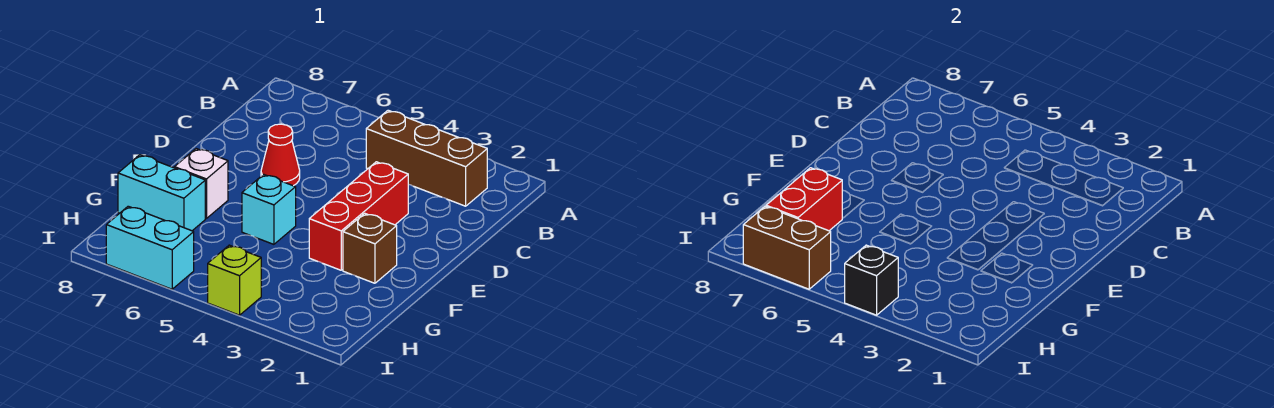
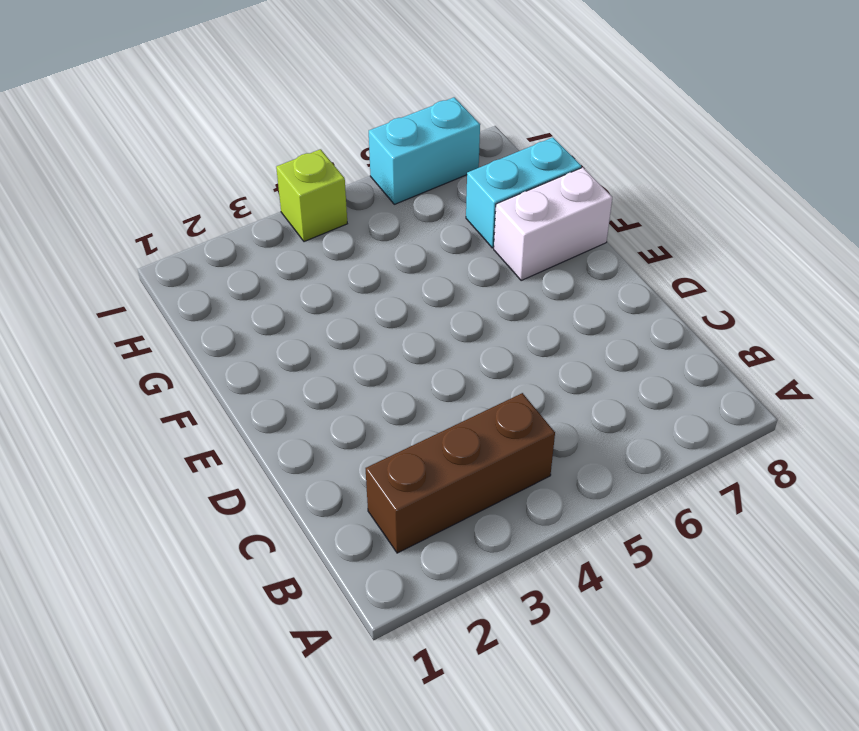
white brick F7:F8 level 1 -> white brick F7 level 1
none -> red brick D3:F3 level 1
none -> red cone D6 level 1
none -> brown brick F2 level 1

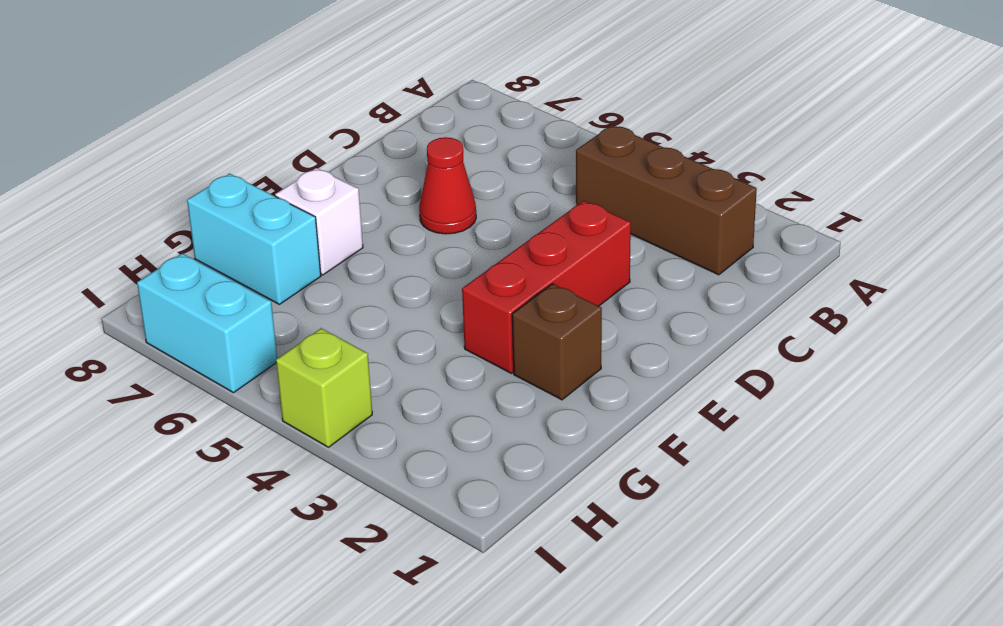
none -> cyan brick F5 level 1
none -> red brick G7:H7 level 2
none -> black brick I4 level 2

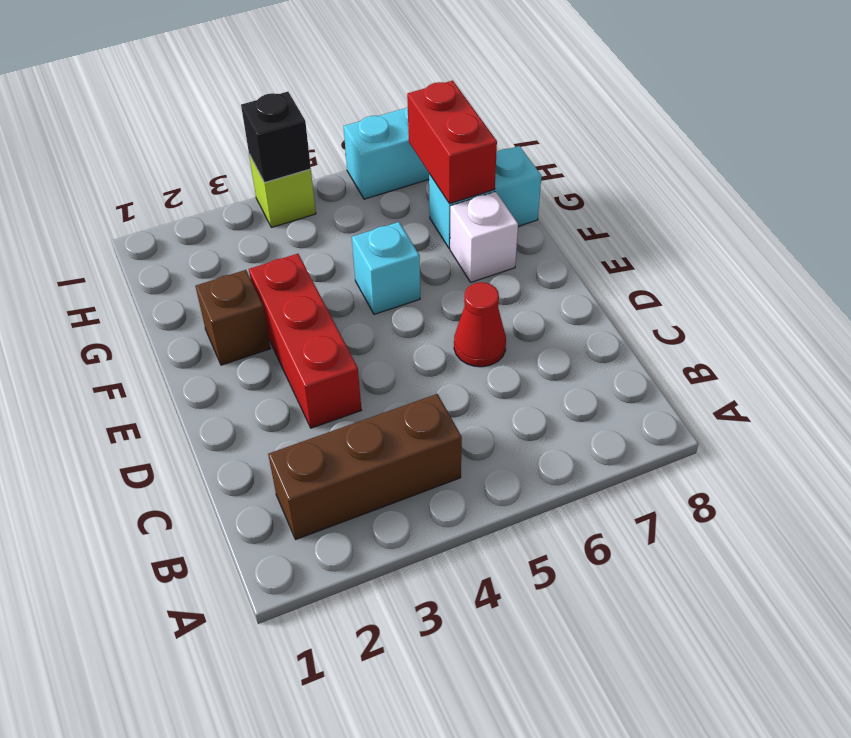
none -> brown brick I6:I7 level 2

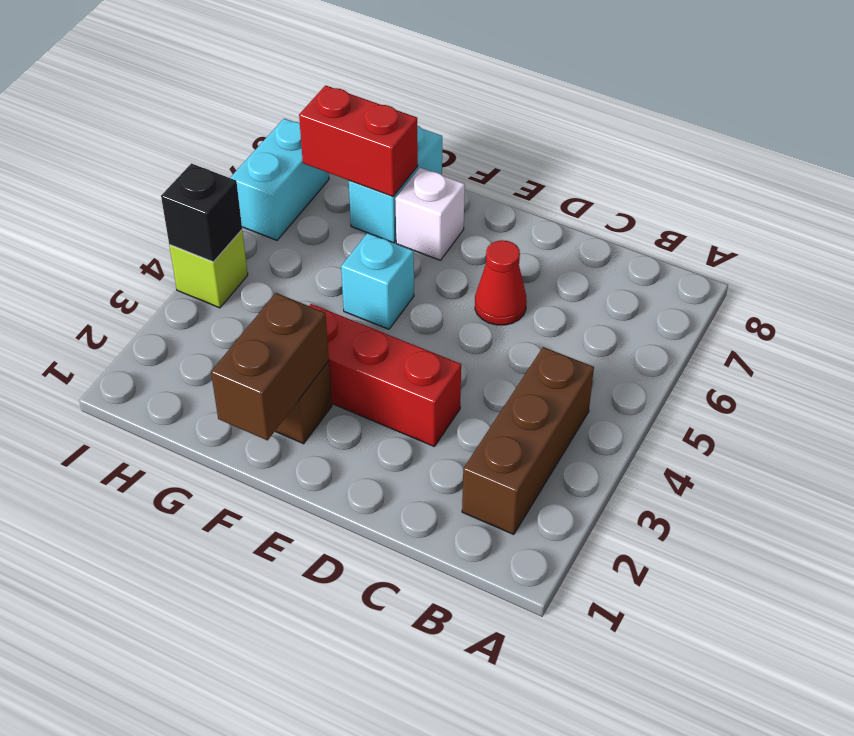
brown brick F1:F2 level 2 -> brown brick I6:I7 level 2

